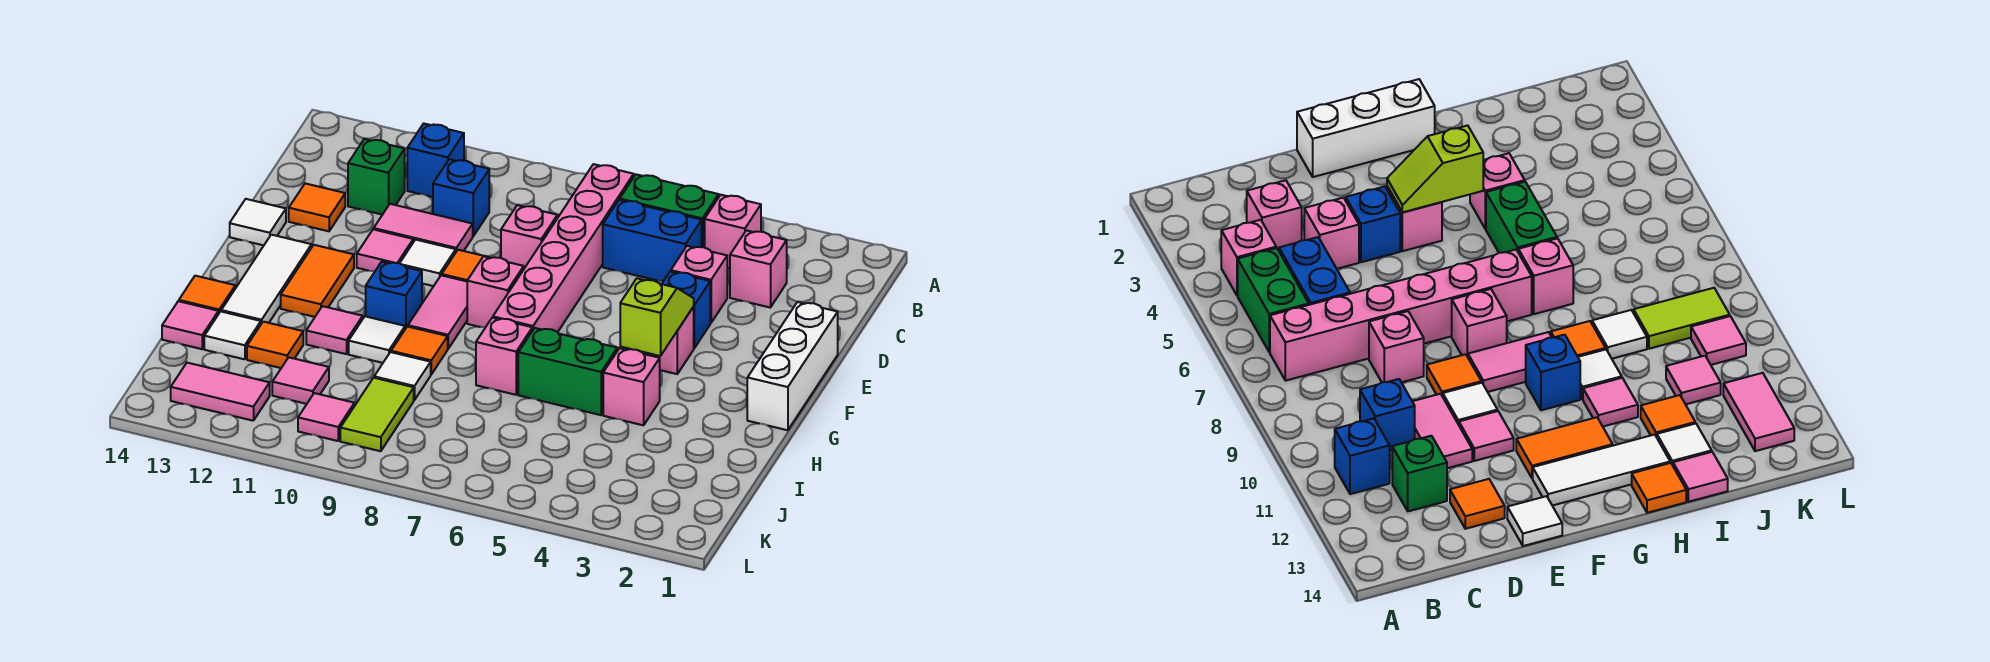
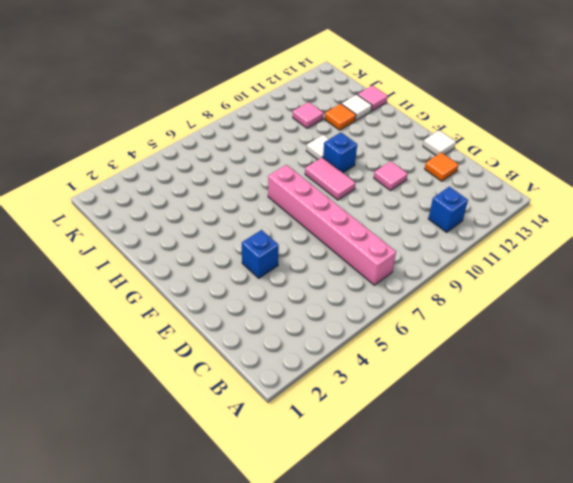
none -> pink brick B4 level 1
none -> green brick B5:B6 level 1
none -> pink brick C3 level 1
none -> blue brick C5:C6 level 1

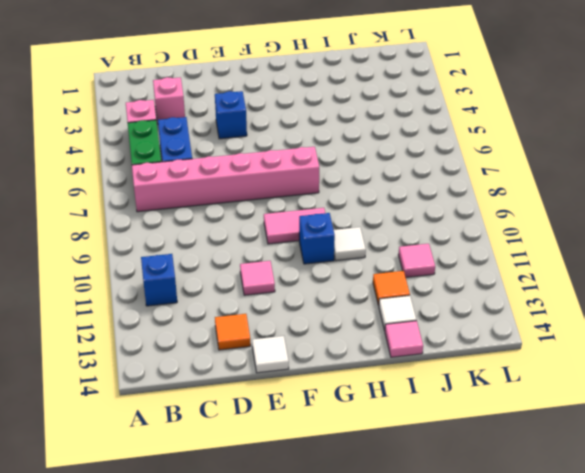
none -> blue brick C10 level 1
none -> green brick C12 level 1
none -> pink brick D4 level 1
none -> pink brick D8 level 1

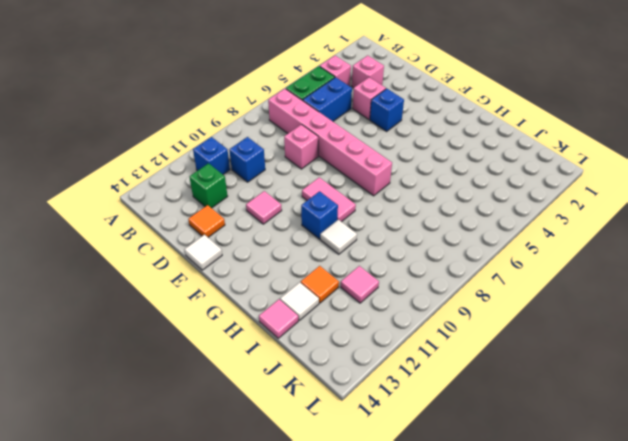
none -> pink tile D10:D11 level 1
none -> white brick E1:G1 level 1
none -> orange tile E9 level 1
none -> white tile E10 level 1

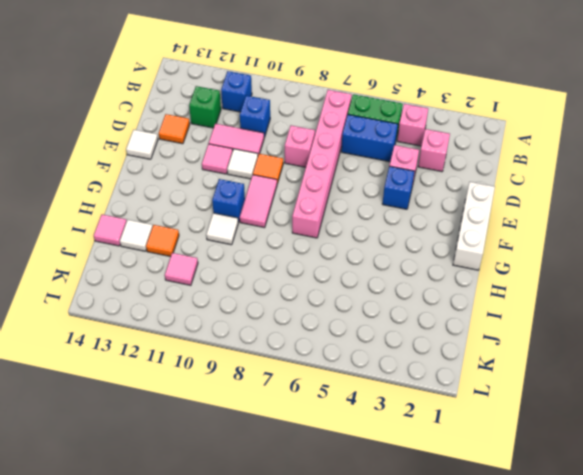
none -> pink brick F4 level 1
none -> pink brick F8 level 1
none -> orange tile F12:G12 level 1
none -> white tile F13:H13 level 1

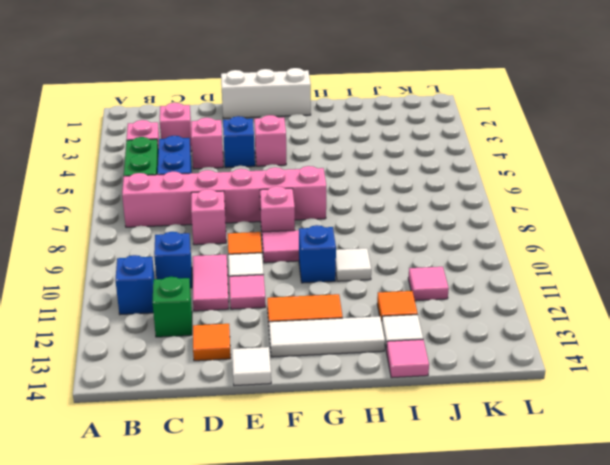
none -> pink brick H4 level 1
none -> green brick H5:H6 level 1
none -> pink brick H7 level 1
none -> orange tile H9 level 1

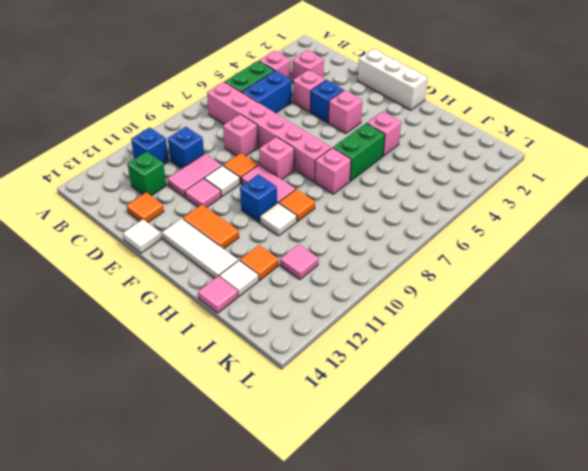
none -> pink tile H11 level 1
none -> orange tile H14 level 1
none -> white tile I9 level 1
none -> lime tile J9:K9 level 1

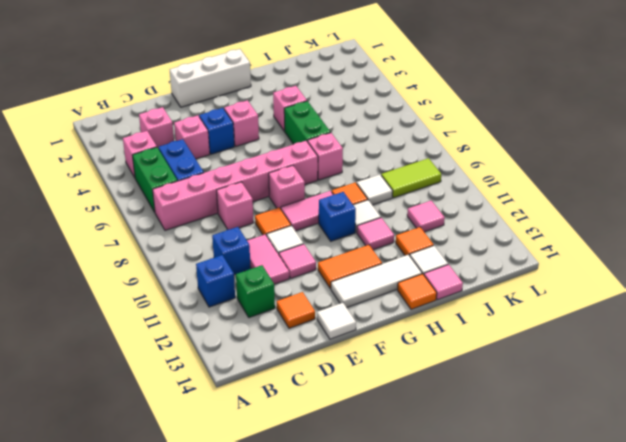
none -> pink tile K10 level 1
none -> pink tile K12:K13 level 1
none -> lime slope F4:G4 level 2 top G

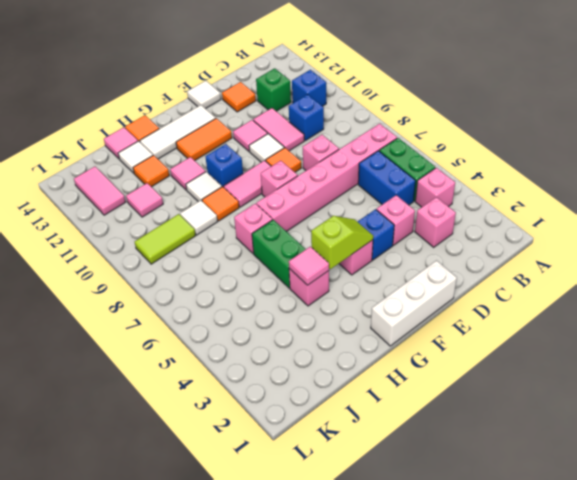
pink tile H4 level 2 -> pink tile K10 level 1

